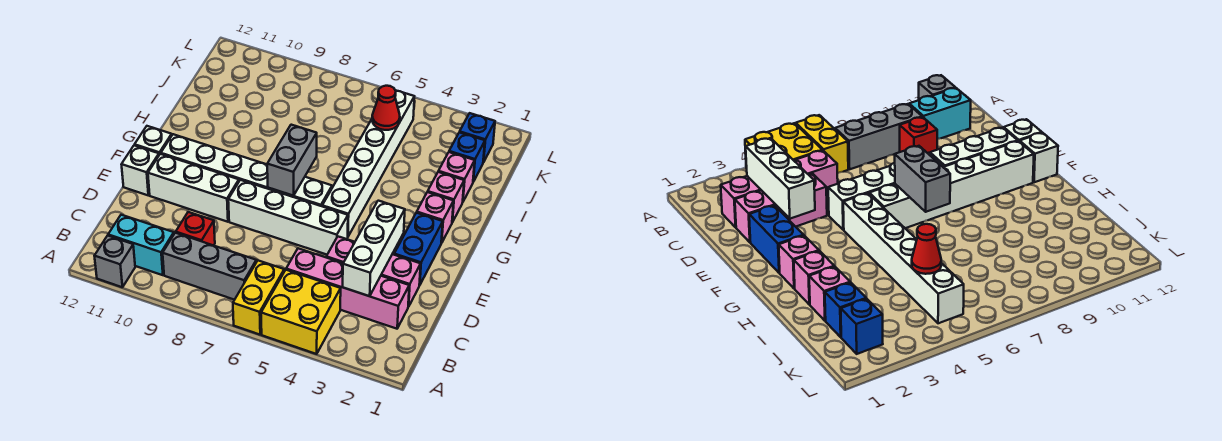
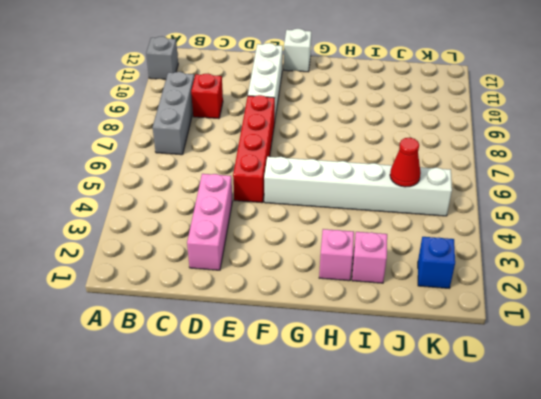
red brick E5:E8 level 1 -> white brick E5:E8 level 1
none -> yellow brick A4:B5 level 1
none -> yellow brick A6:B6 level 1
none -> cyan brick B10:B11 level 1

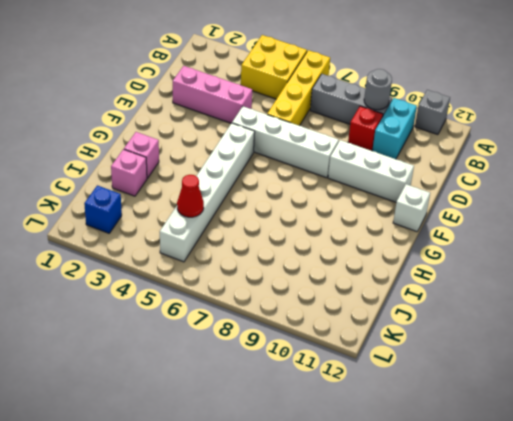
yellow brick A6:D6 level 1 -> yellow brick A6:B6 level 1
grey round brick B9 level 2 -> none
cyan brick B10:C10 level 1 -> cyan brick B10:B11 level 1
none -> pink brick C2:C5 level 1
none -> blue brick E2:F2 level 1
none -> white brick E12 level 1

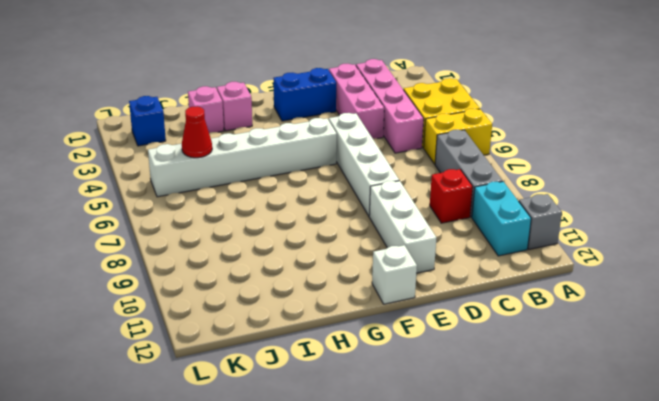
none -> white brick E12 level 1
none -> white brick F6:F11 level 1
none -> pink brick G2 level 1

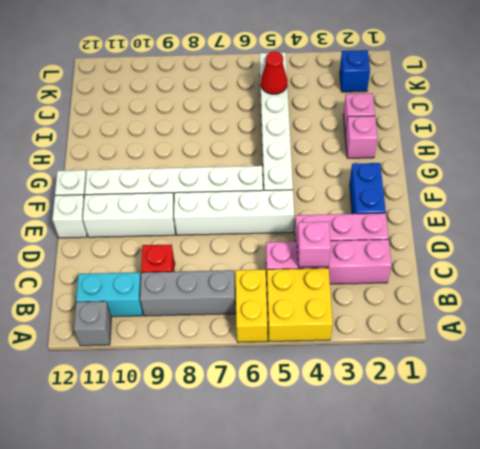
pink brick C4 level 2 -> pink brick G2 level 1
none -> blue brick J2 level 1
none -> white brick C3:E3 level 2
none -> grey brick F7:G7 level 2

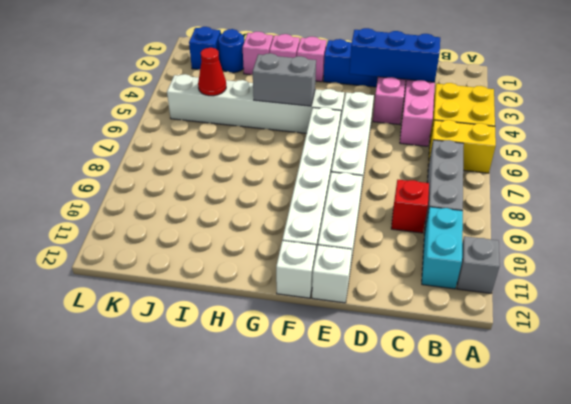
blue brick C3:E3 level 2 -> white brick C3:E3 level 2
grey brick G5:H5 level 2 -> grey brick F7:G7 level 2
blue round brick J2 level 1 -> blue brick J2 level 1

